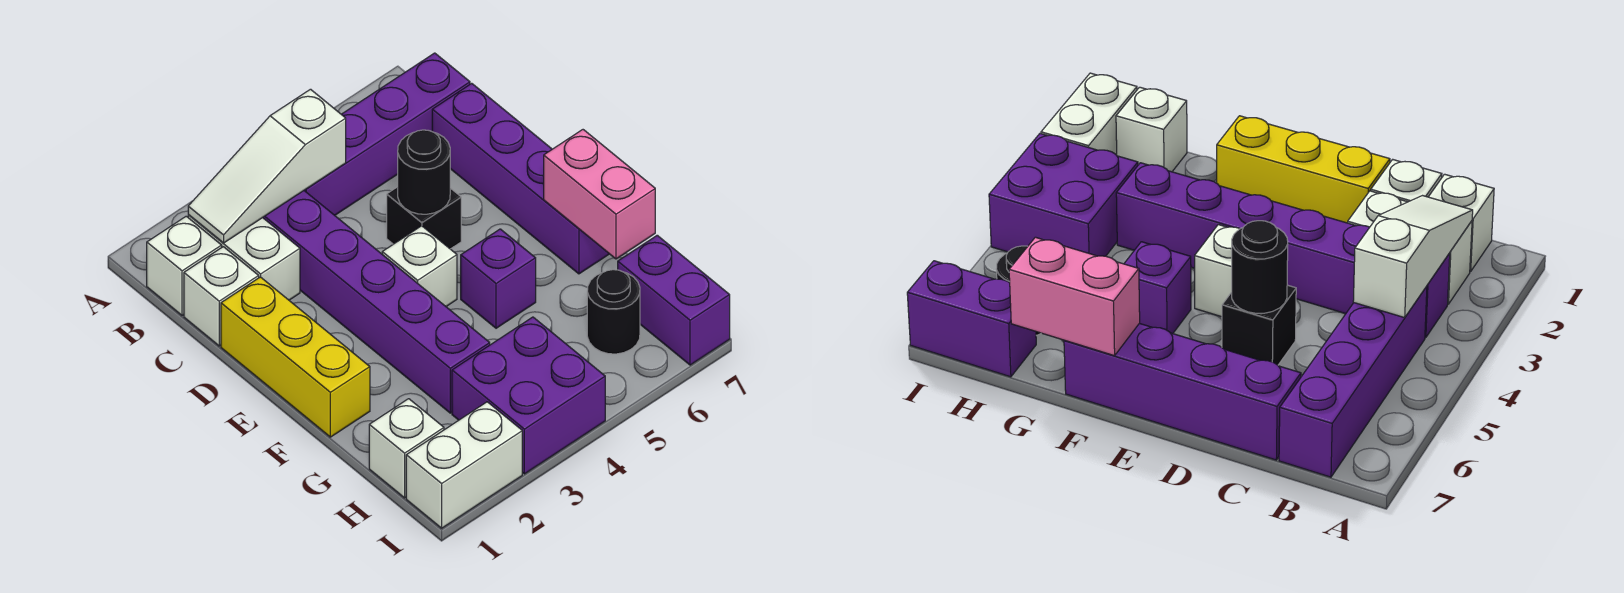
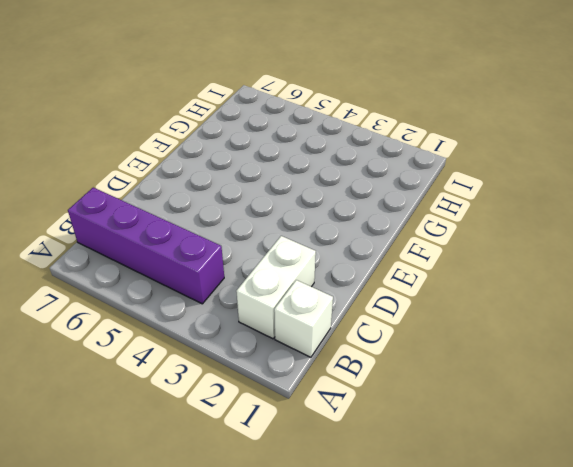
none -> purple brick B3:G3 level 1
none -> white brick C1 level 1
none -> purple brick C7:F7 level 1

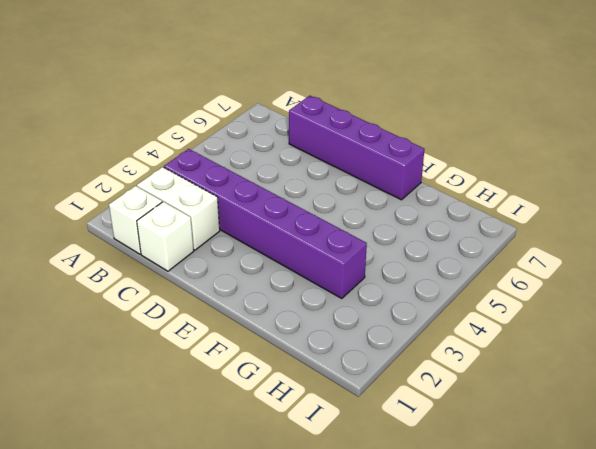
none -> purple brick B4:B7 level 1
none -> yellow brick D1:F1 level 1
none -> black brick D5 level 1

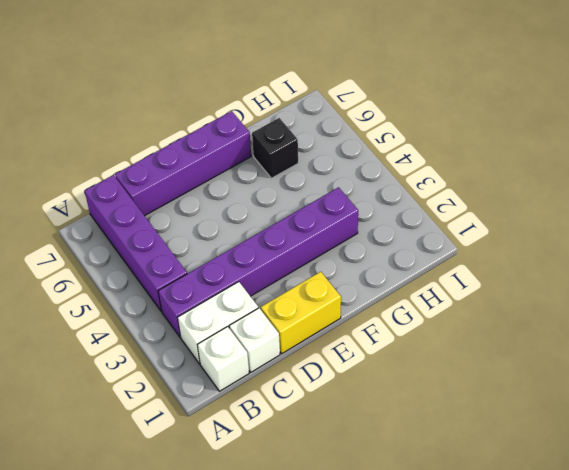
yellow brick D1:E1 level 1 -> yellow brick D1:F1 level 1
black brick G6 level 1 -> black brick D5 level 1
none -> white brick E4 level 1
none -> purple brick F5 level 1
none -> white brick H1 level 1

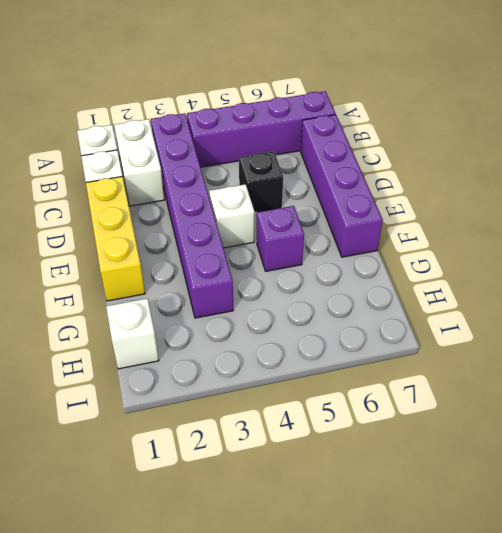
none -> purple brick H3:I4 level 1
none -> black round brick H6 level 1
none -> purple brick H7:I7 level 1

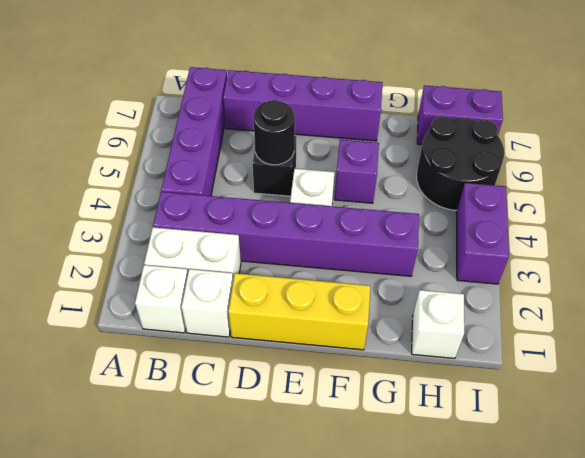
black round brick H5:I6 level 1 -> black round brick H6 level 1
purple brick I3:I4 level 1 -> purple brick H3:I4 level 1
none -> white brick I1:I2 level 1
none -> white slope B2:B4 level 2 top 4
none -> pink brick F7:G7 level 2

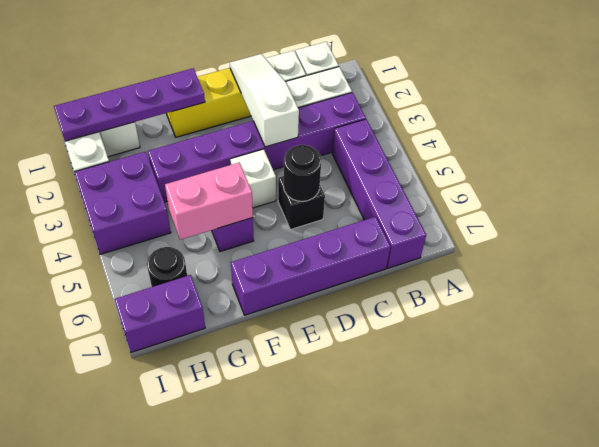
white slope D1:D3 level 2 top 3 -> white slope B2:B4 level 2 top 4
purple plate F1:I1 level 2 -> none
pink brick F5:G5 level 2 -> pink brick F7:G7 level 2

